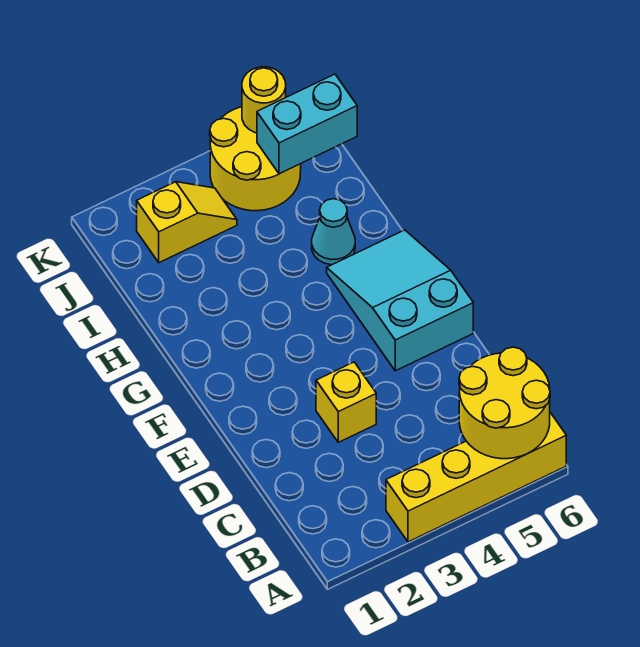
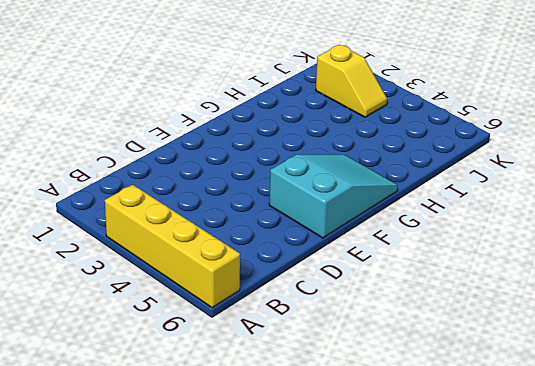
none -> yellow brick D3 level 1
none -> cyan cone H5 level 1

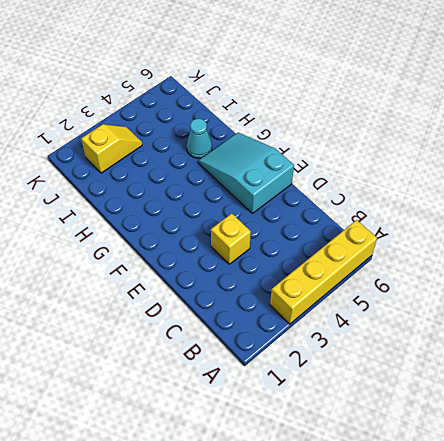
none -> yellow round brick J4:K5 level 1
none -> yellow round brick A5:B6 level 2

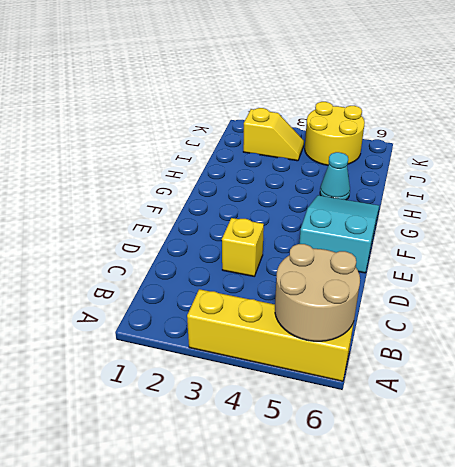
tan round brick A5:B6 level 2 -> yellow round brick A5:B6 level 2
none -> cyan brick J5:J6 level 2
none -> yellow round brick K5 level 2

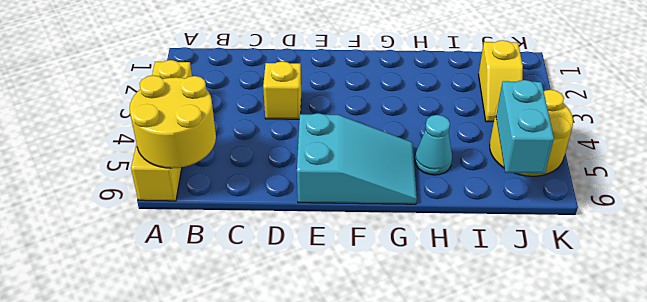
none -> yellow round brick K5 level 2

